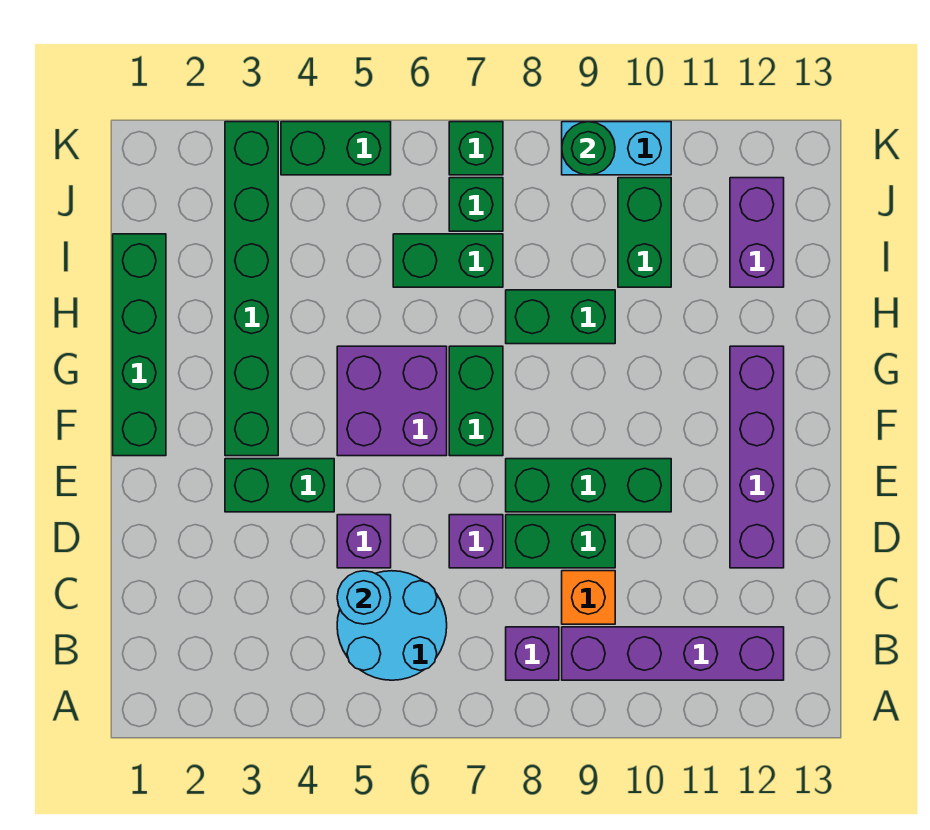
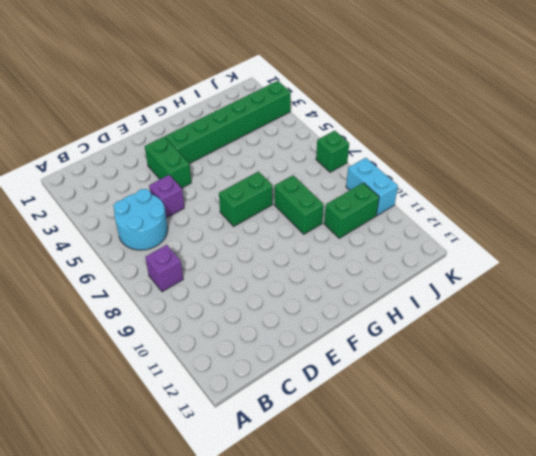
none -> purple brick B9:B12 level 1
none -> orange brick C9 level 1
none -> purple brick D7 level 1

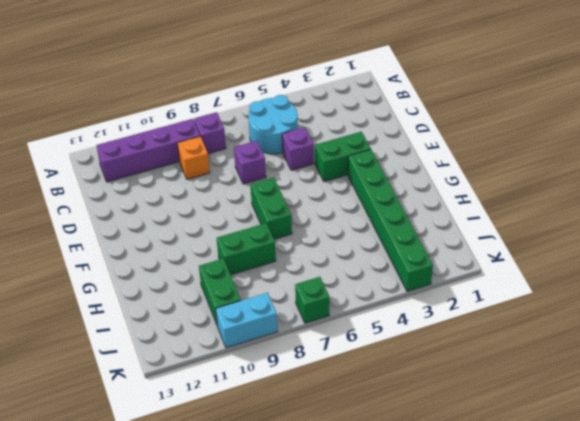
none -> green brick D8:D9 level 1
none -> purple brick D12:G12 level 1
none -> green brick E8:E10 level 1

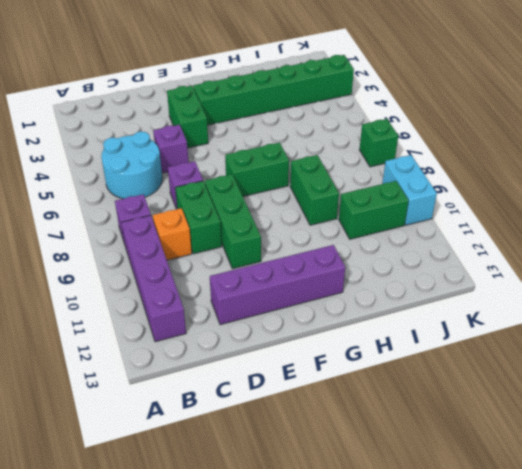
none -> green brick F1:I1 level 1
none -> purple brick F5:G6 level 1
none -> green brick I6:I7 level 1

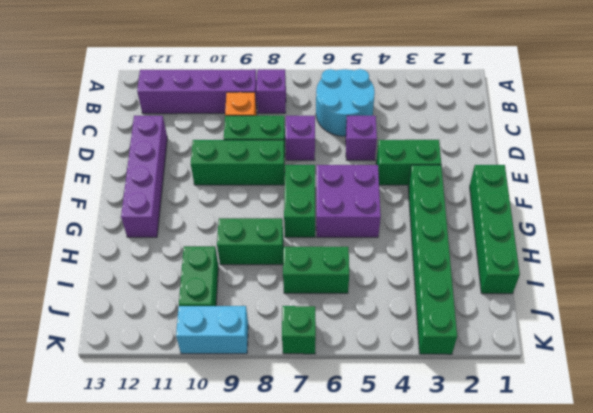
none -> purple brick I12:J12 level 1
none -> green brick J7 level 1
none -> green brick K4:K5 level 1

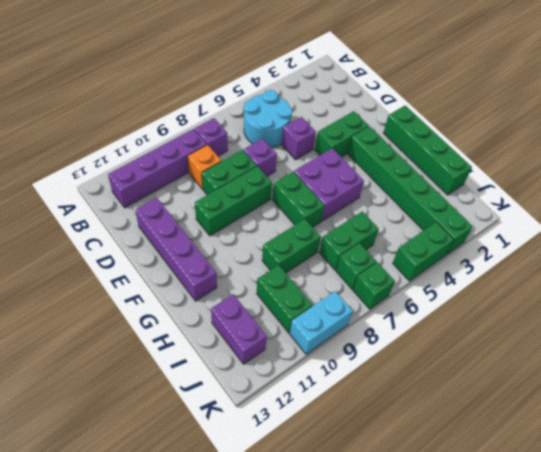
none -> cyan round brick C5 level 2
none -> green round brick K9 level 2

